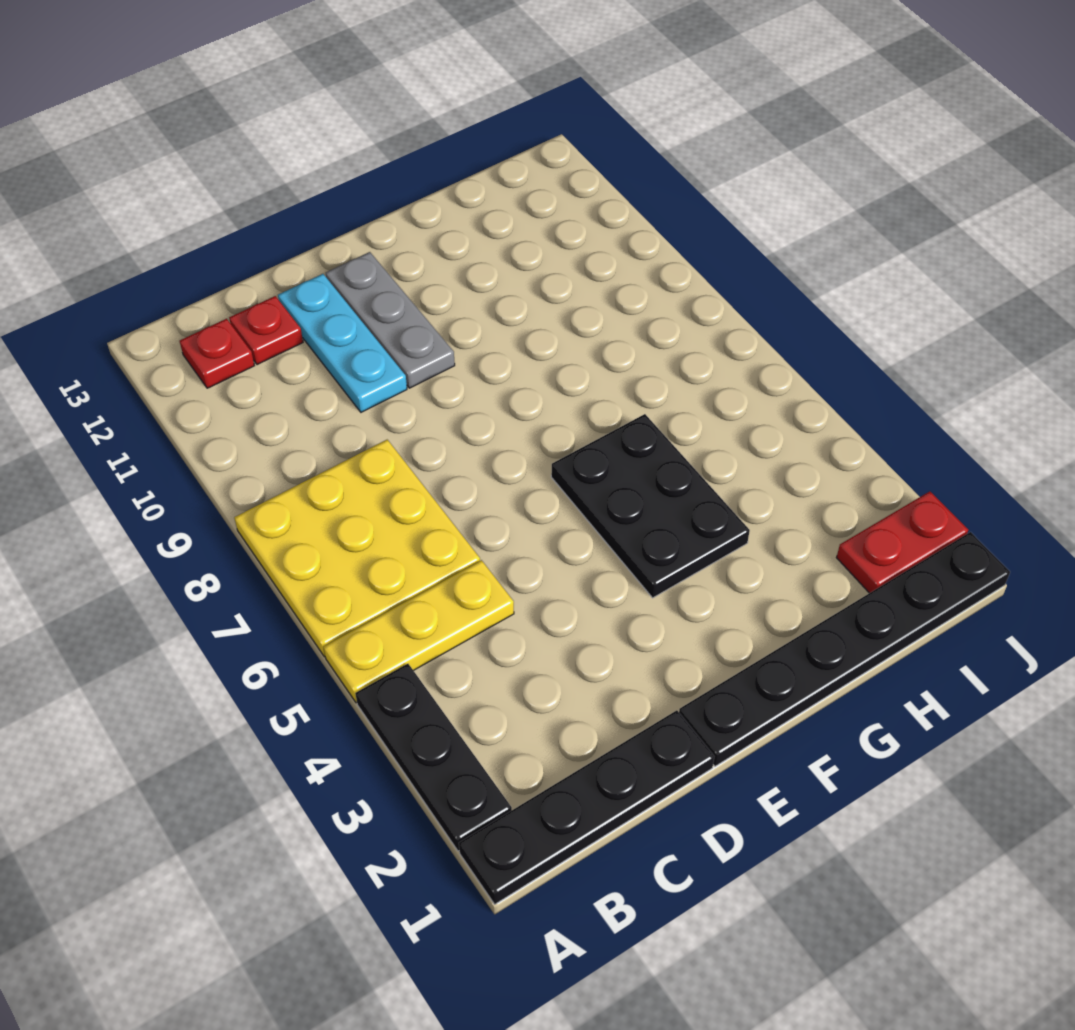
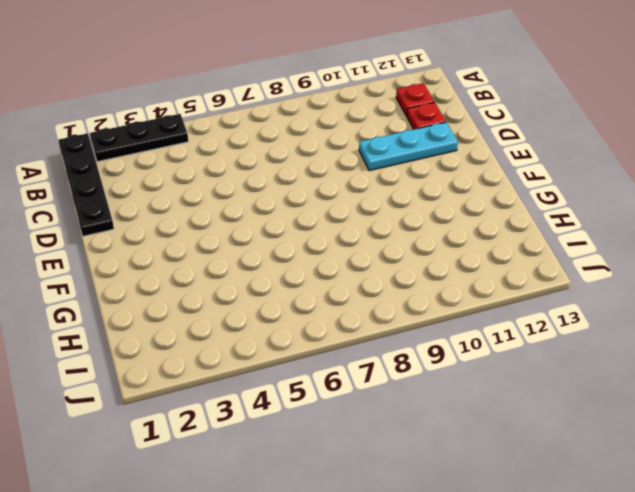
none -> yellow plate A5:C5 level 1
none -> yellow plate A6:C8 level 1

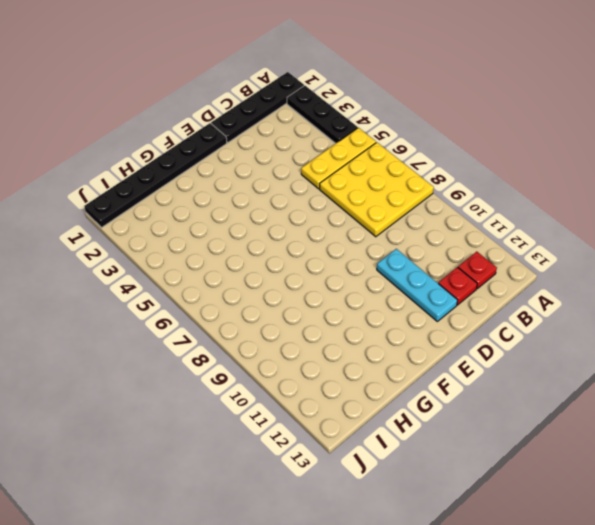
none -> grey plate E10:E12 level 1
none -> black plate F4:G6 level 1

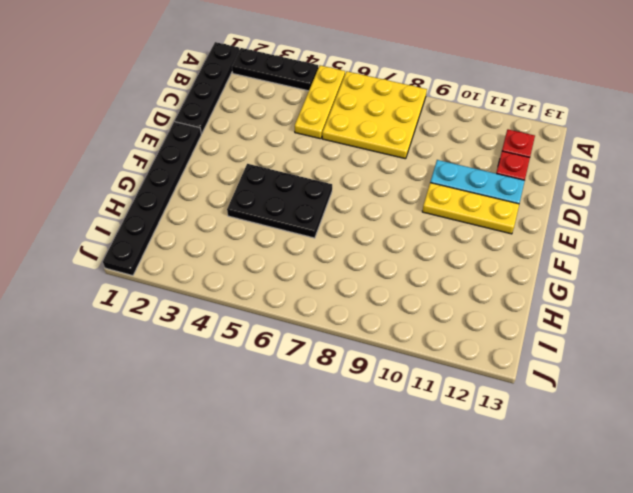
yellow plate E10:E12 level 1 -> grey plate E10:E12 level 1
none -> red plate I2:J2 level 1

